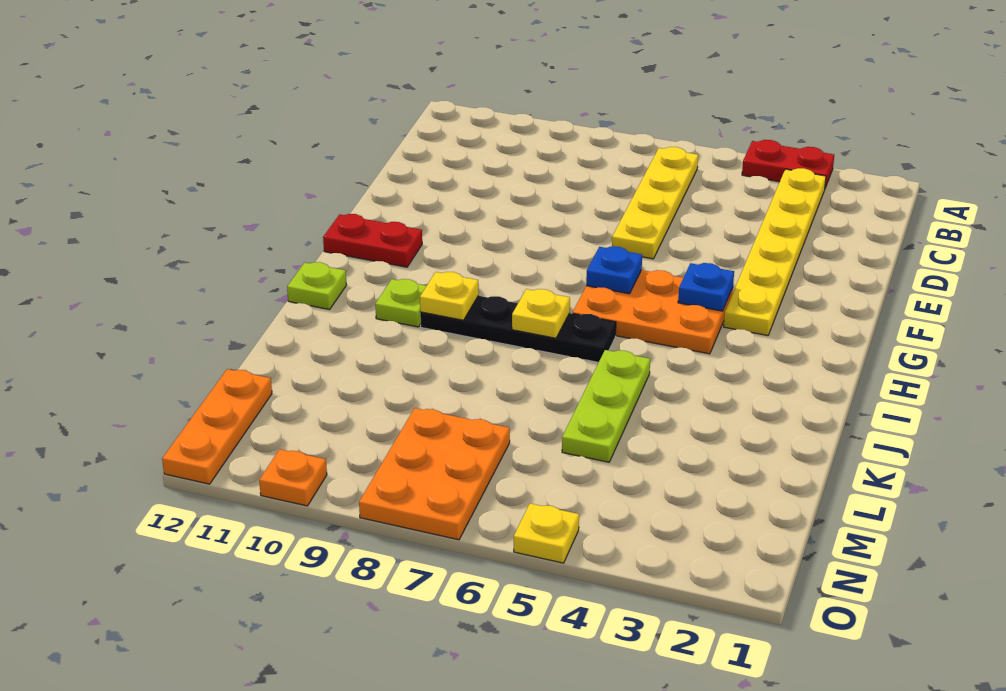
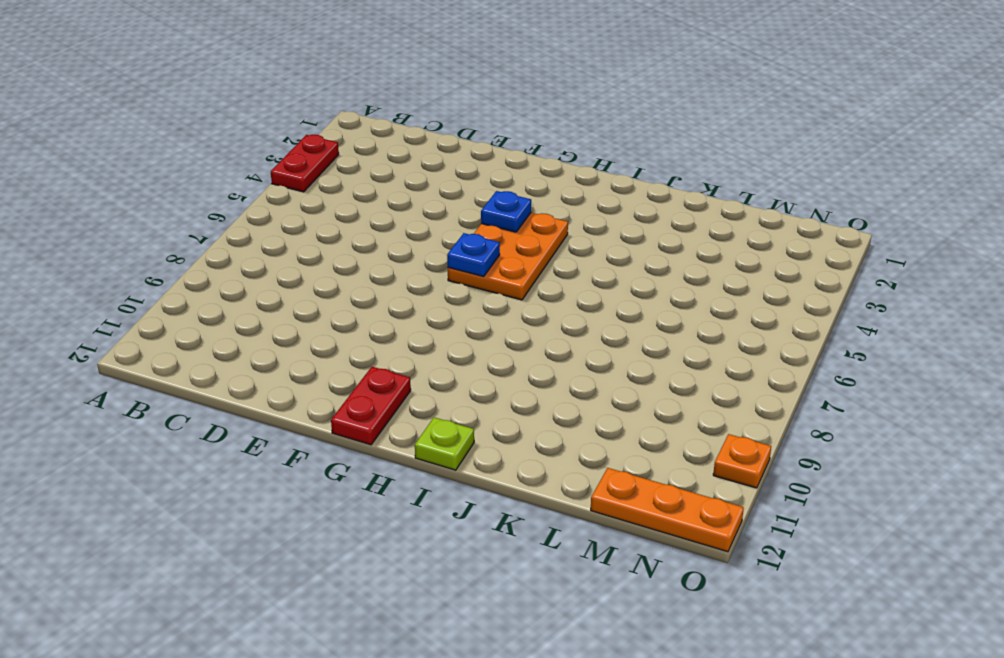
none -> yellow plate B3:G3 level 1
none -> yellow plate B6:E6 level 1
none -> black plate I6:I9 level 1

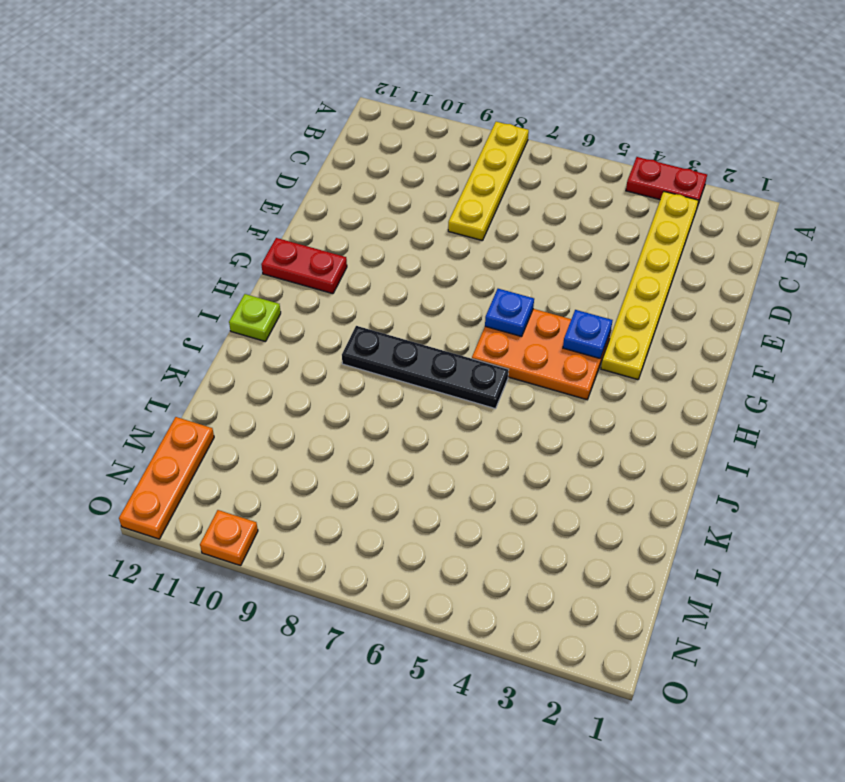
yellow plate A8:D8 level 1 -> yellow plate B6:E6 level 1
none -> lime plate I10 level 1
none -> lime plate J5:L5 level 1
none -> orange plate M7:O8 level 1

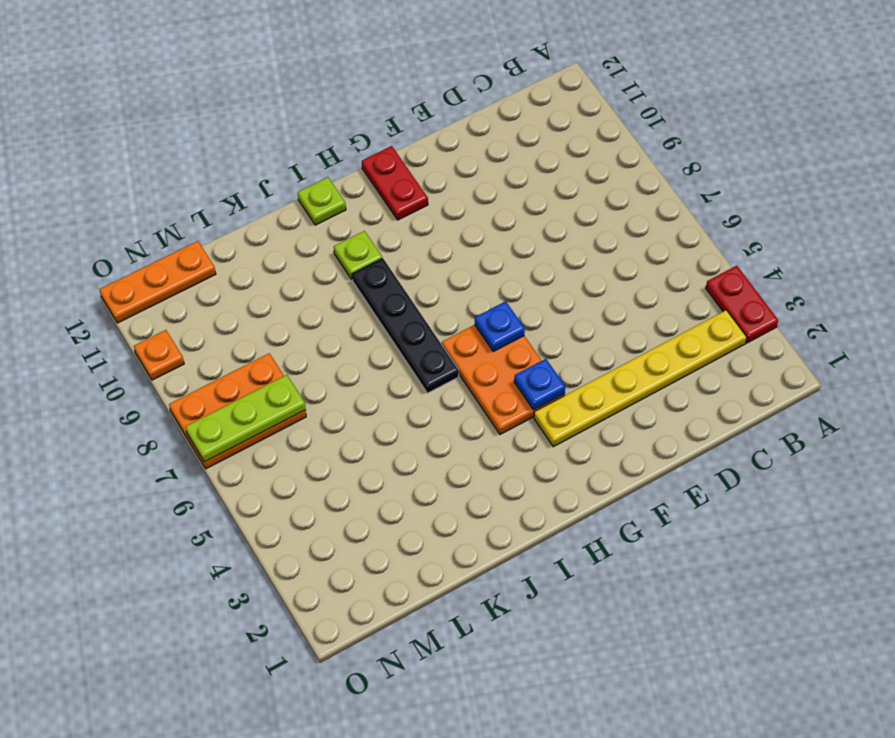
lime plate M7:O7 level 2 -> lime plate J5:L5 level 1
none -> yellow plate B6:E6 level 1
none -> yellow plate O5 level 1
none -> yellow plate I7 level 2

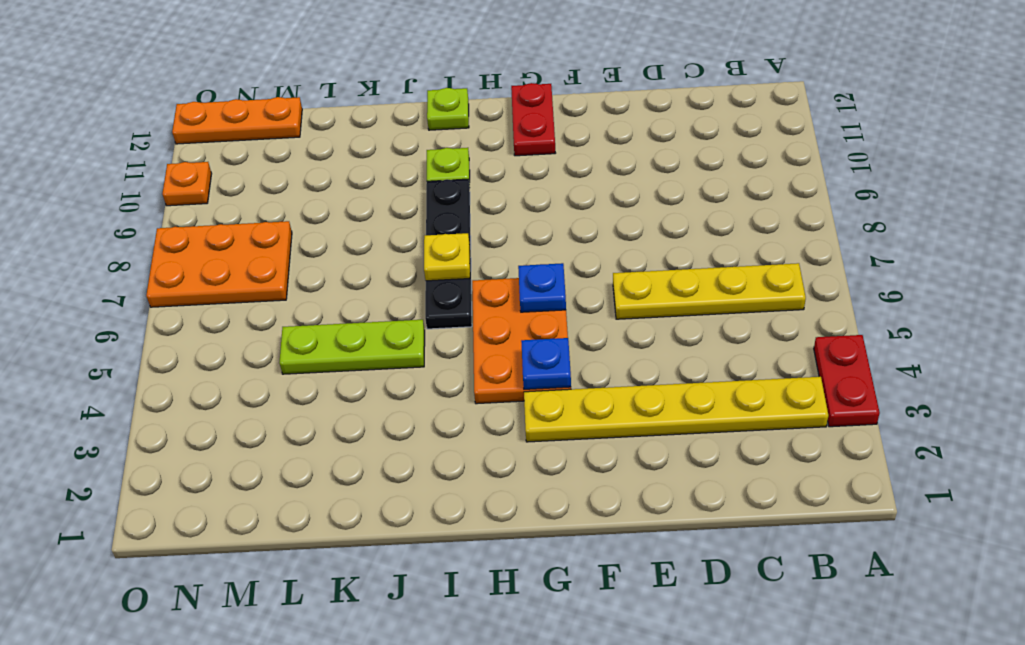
none -> yellow plate O5 level 1
none -> yellow plate I9 level 2

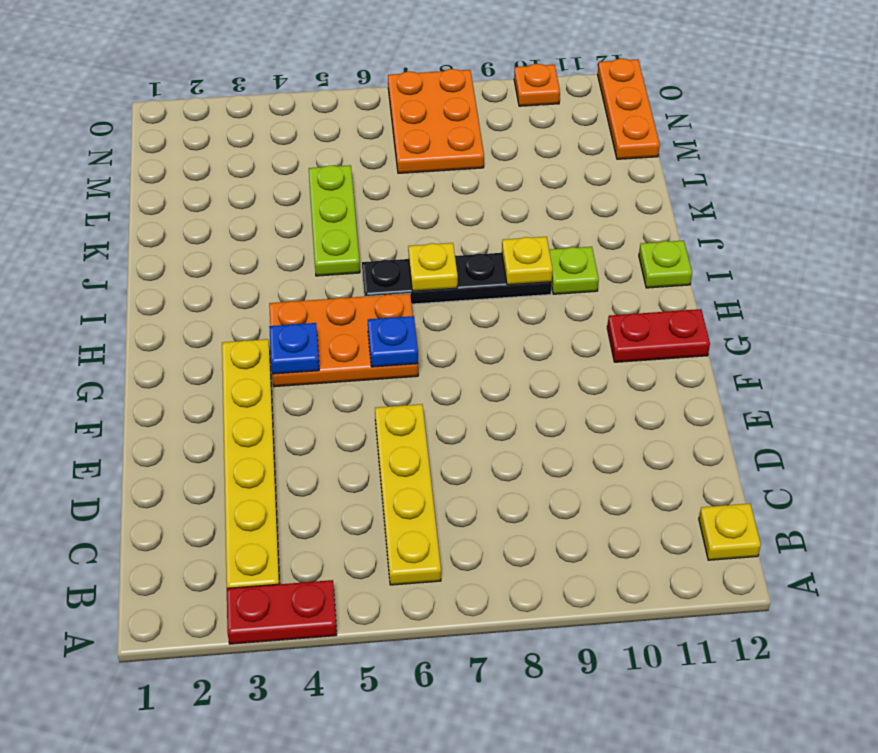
yellow plate B12 level 1 -> yellow plate O5 level 1

